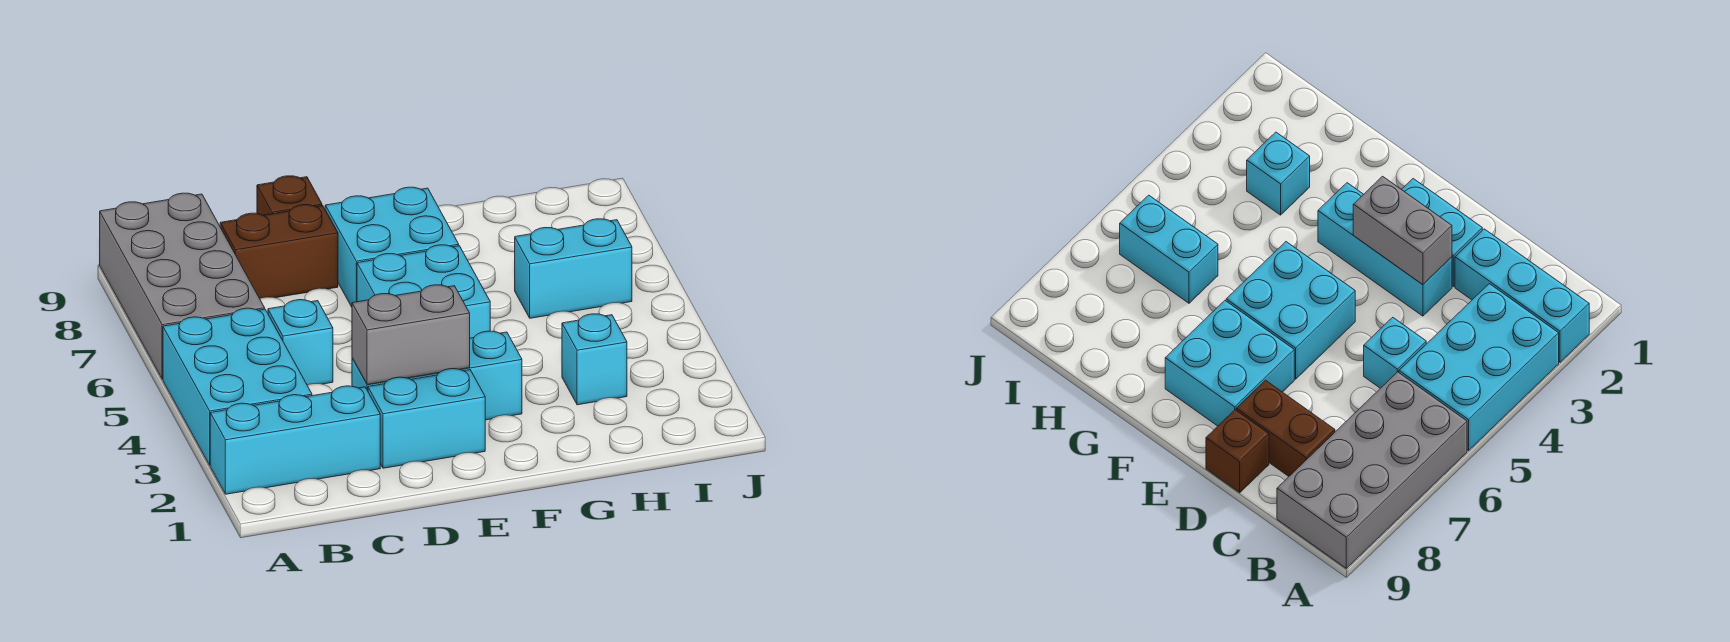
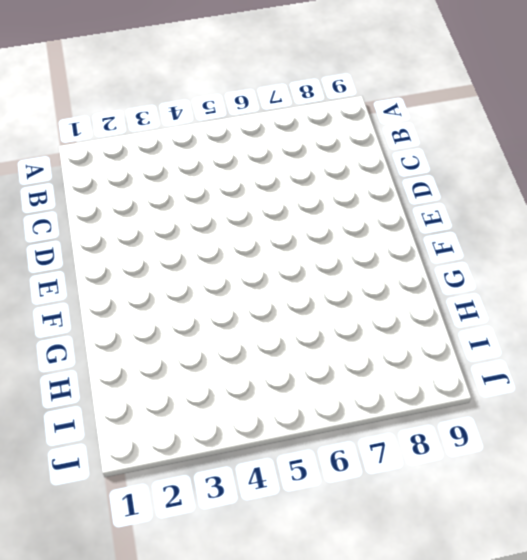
none -> cyan brick A2:C2 level 1
none -> cyan brick A3:B5 level 1
none -> grey brick A6:B9 level 1

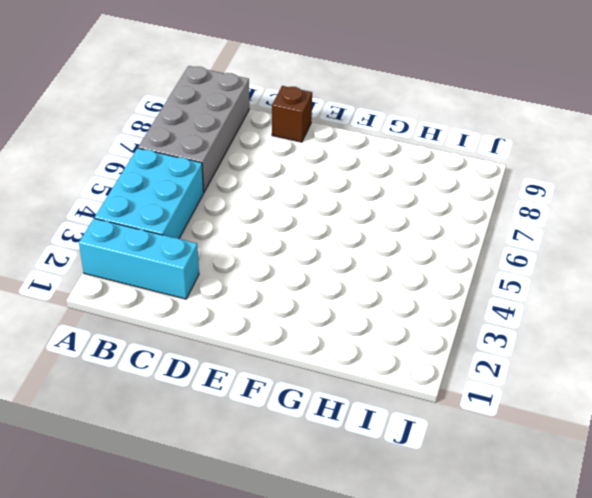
none -> cyan brick C5 level 1
none -> brown brick C8:D8 level 1
none -> cyan brick D2:E2 level 1

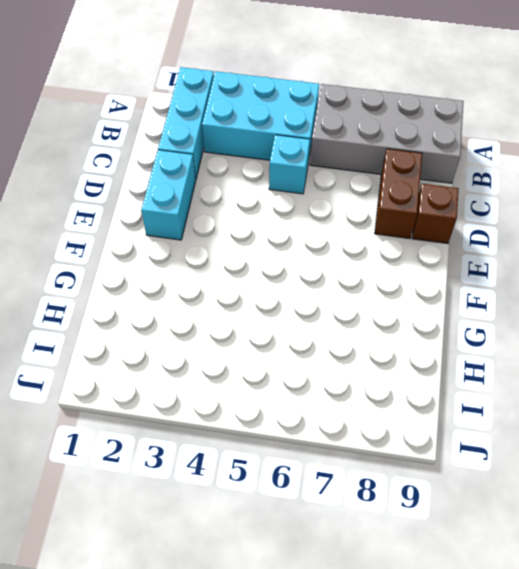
none -> cyan brick D3:F3 level 1
none -> cyan brick E5:F6 level 1
none -> cyan brick E7:F8 level 1

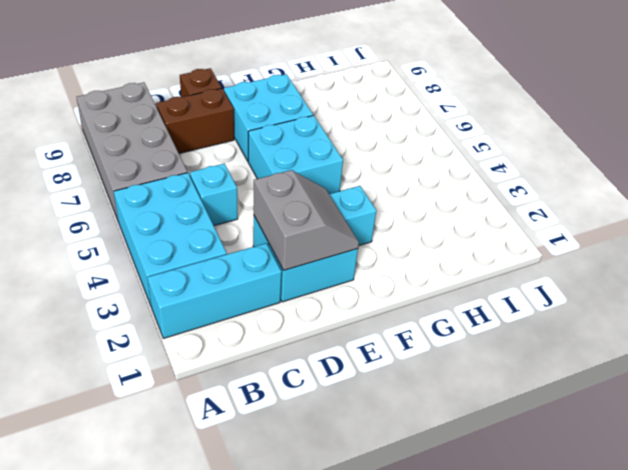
grey slope D2:E3 level 2 top D -> grey brick D3:E3 level 2
none -> cyan brick H3 level 1
none -> cyan brick H6:I6 level 1

